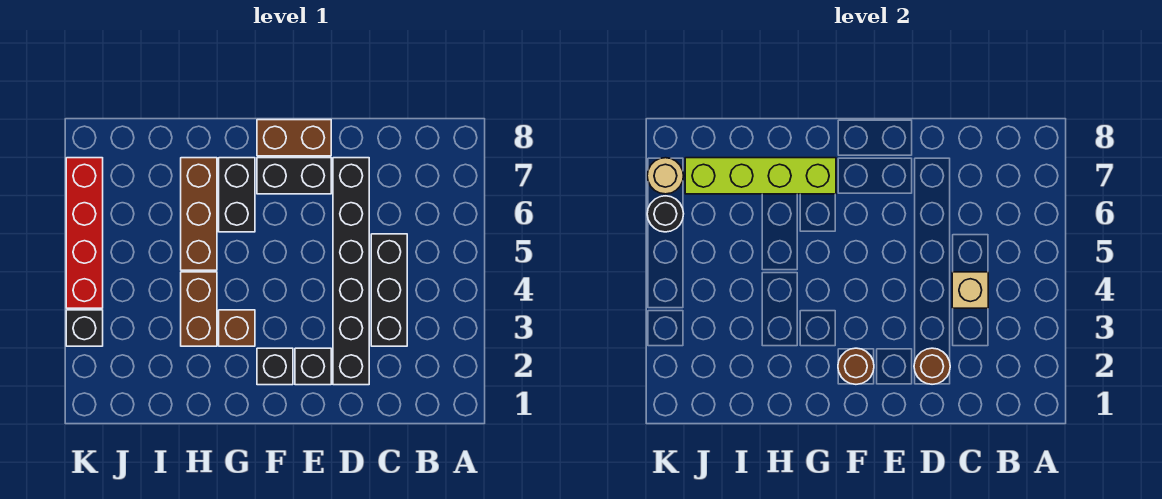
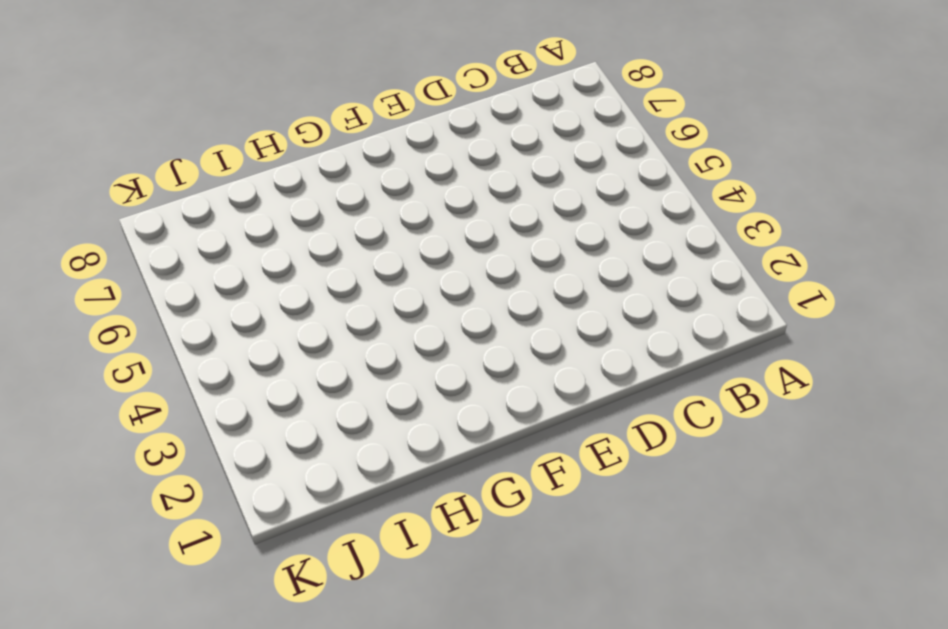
none -> black brick C3:C5 level 1
none -> black brick D2:D7 level 1
none -> black brick E2 level 1

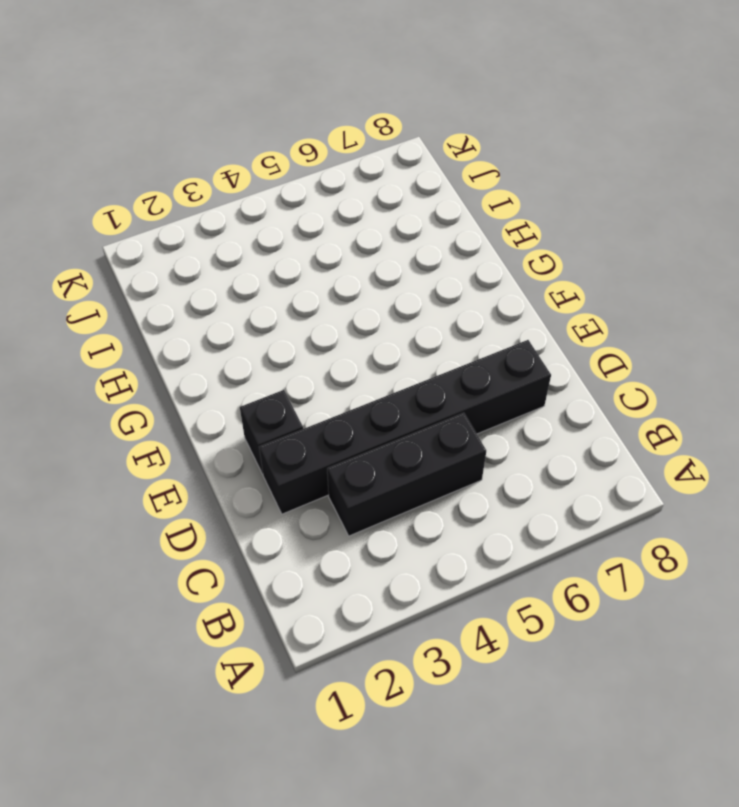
none -> black brick E7:F7 level 1
none -> brown brick E8:F8 level 1
none -> black brick F2 level 1

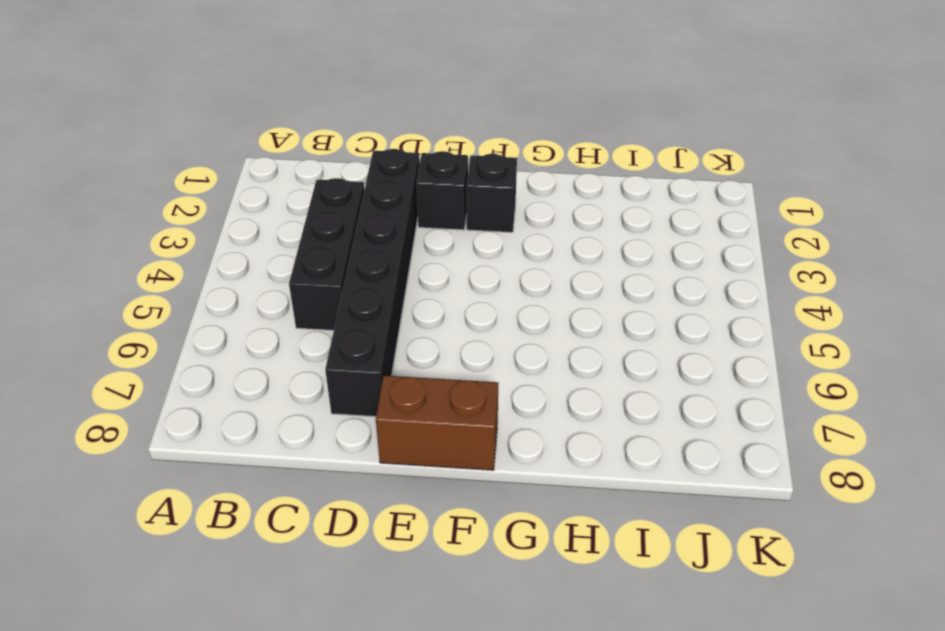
none -> black brick E7:F7 level 1
none -> brown brick G3 level 1
none -> black brick G6:G7 level 1

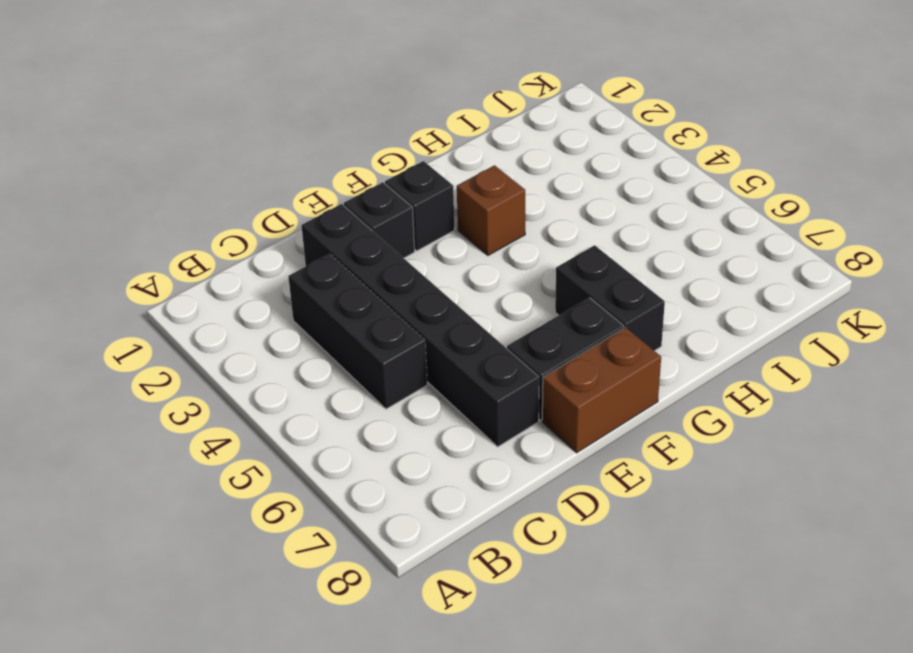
none -> brown brick H3:H4 level 1
none -> brown brick H5:H7 level 1
none -> black brick K3 level 1

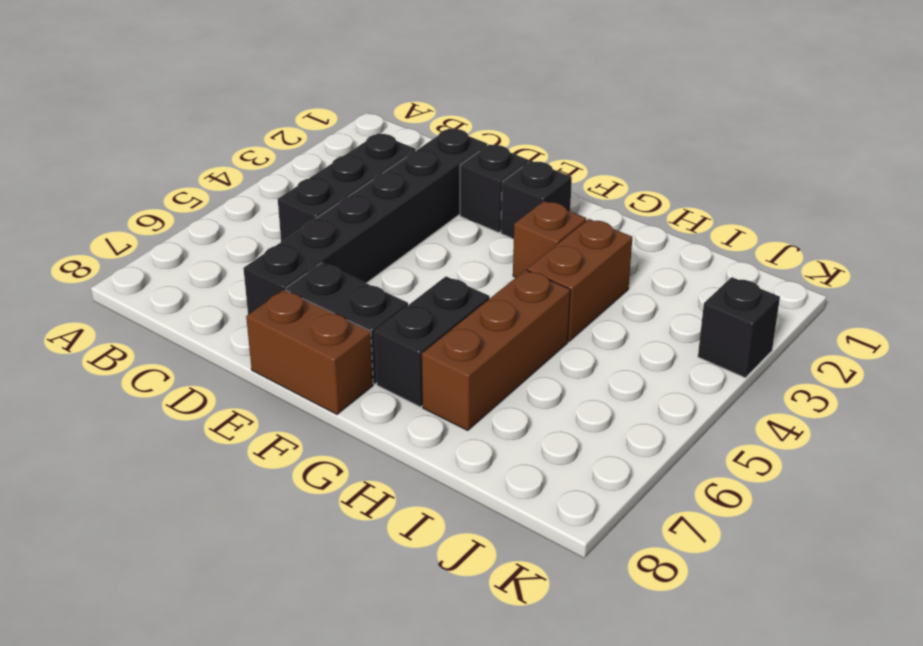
none -> red brick K4:K7 level 1
none -> tan brick C4 level 2
none -> brown round brick D2 level 2

